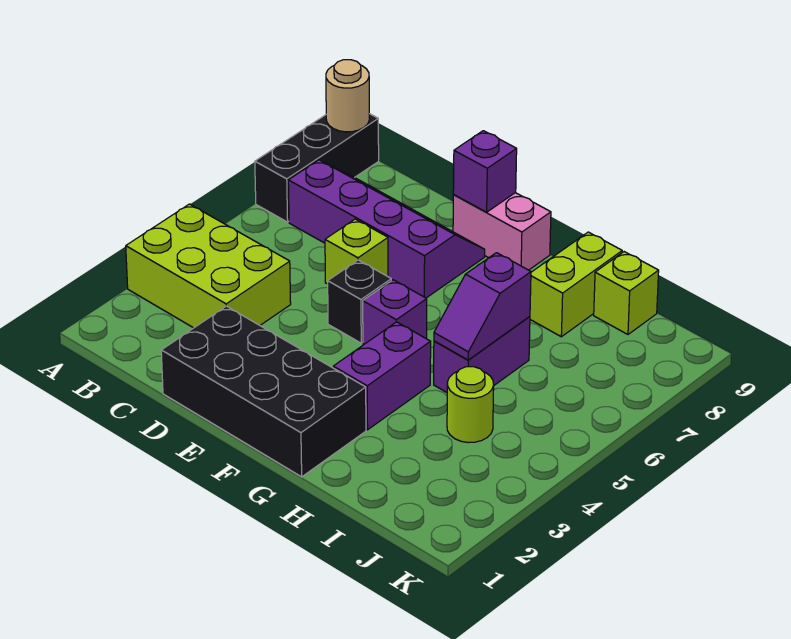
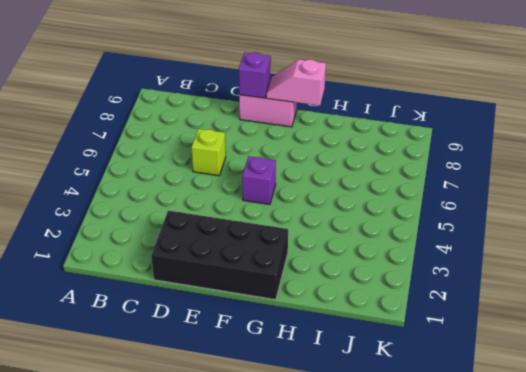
pink slope F9:G9 level 2 top G -> none
none -> lime brick A3:C4 level 1
none -> black brick A7:A9 level 1
none -> purple slope B7:E8 level 1 top 7

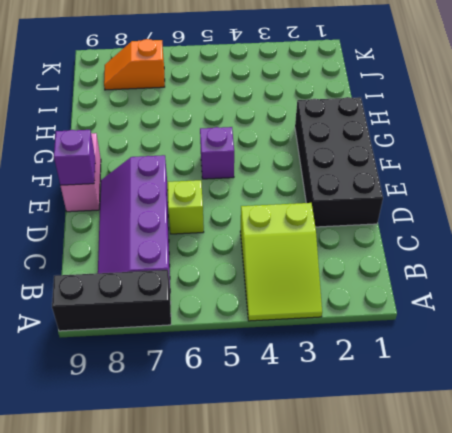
lime slope A3:C4 level 1 top C -> lime brick A3:C4 level 1
orange slope J7:J8 level 1 top 7 -> none
none -> black brick E5 level 1
none -> purple brick G3:G4 level 1
none -> purple brick H5:H6 level 1

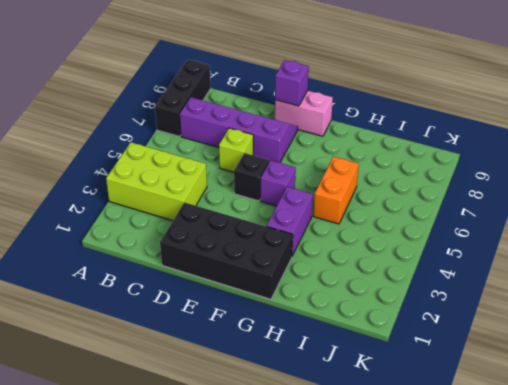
orange brick H5:H6 level 1 -> purple brick H5:H6 level 1
none -> lime brick H8:H9 level 1
none -> lime round brick I4 level 1
none -> lime brick I9 level 1

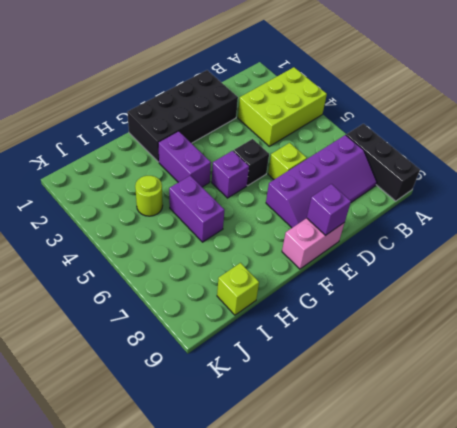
none -> lime brick H8:H9 level 1
none -> tan round brick A9 level 2
none -> purple slope H5:H6 level 2 top 6

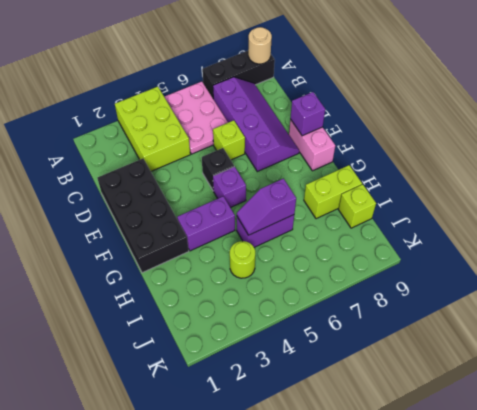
pink plate A5:C6 level 1 -> none

